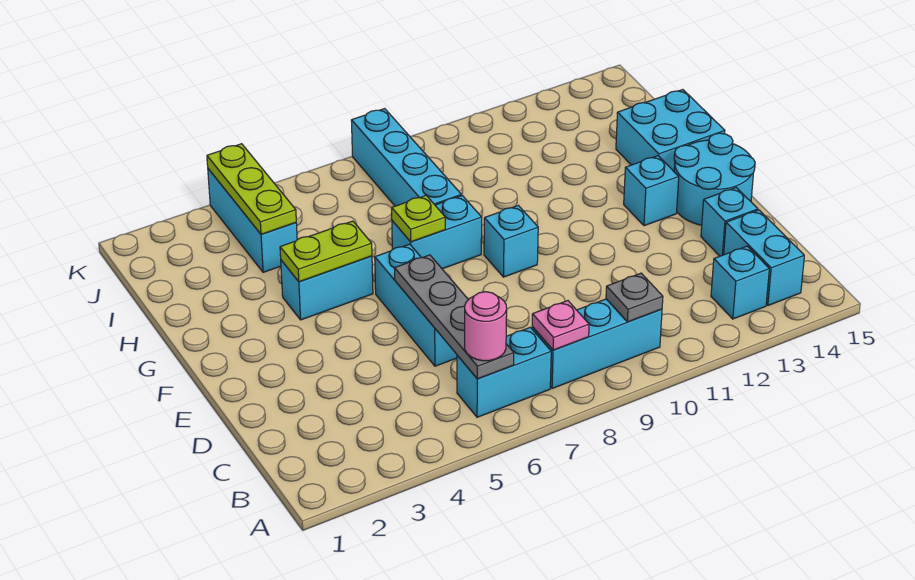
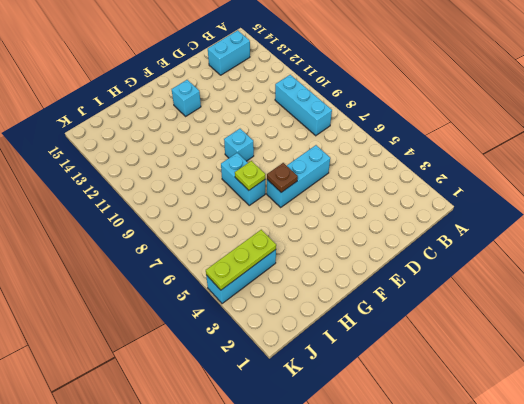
brown plate F6 level 2 -> none
none -> cyan brick B6:B7 level 1
none -> cyan brick B13 level 1
none -> cyan brick D14 level 1

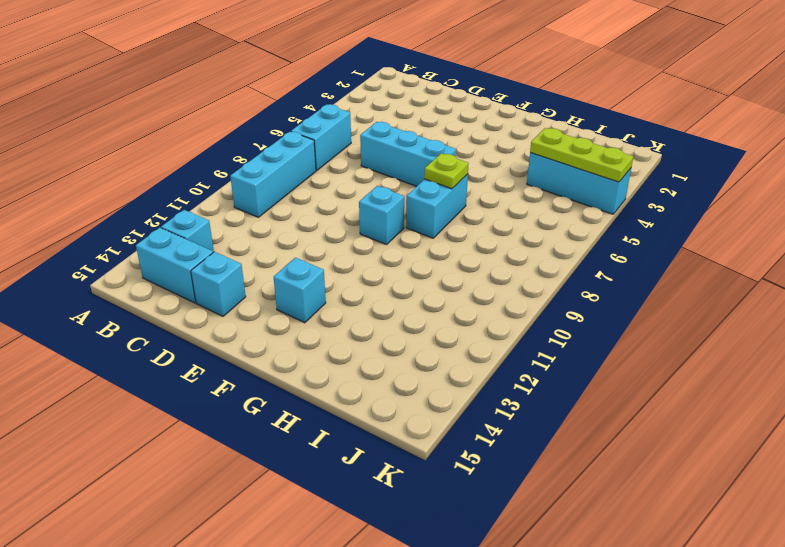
none -> cyan round brick E14:F15 level 1
none -> cyan brick G4:G5 level 1
none -> cyan brick G14:H15 level 1

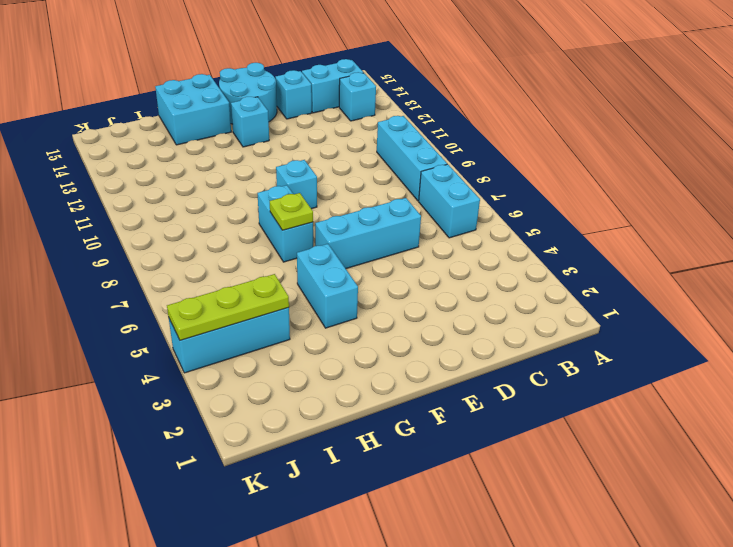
none -> cyan brick H8:K8 level 1
none -> grey plate B6:E6 level 2
none -> pink plate B8 level 2

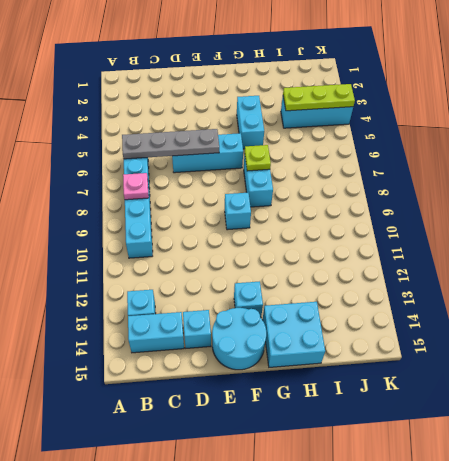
none -> cyan brick H8:K8 level 1
none -> grey plate B10 level 2
none -> lime plate G4:G5 level 2

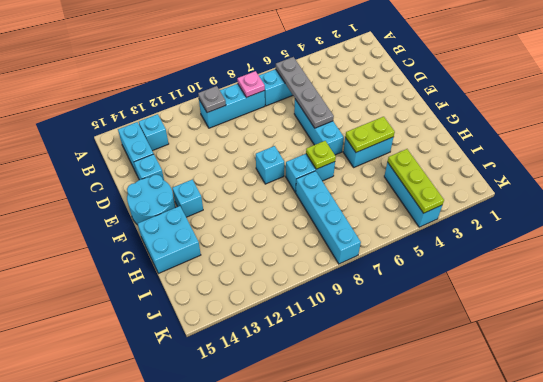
none -> pink round brick B6 level 3

